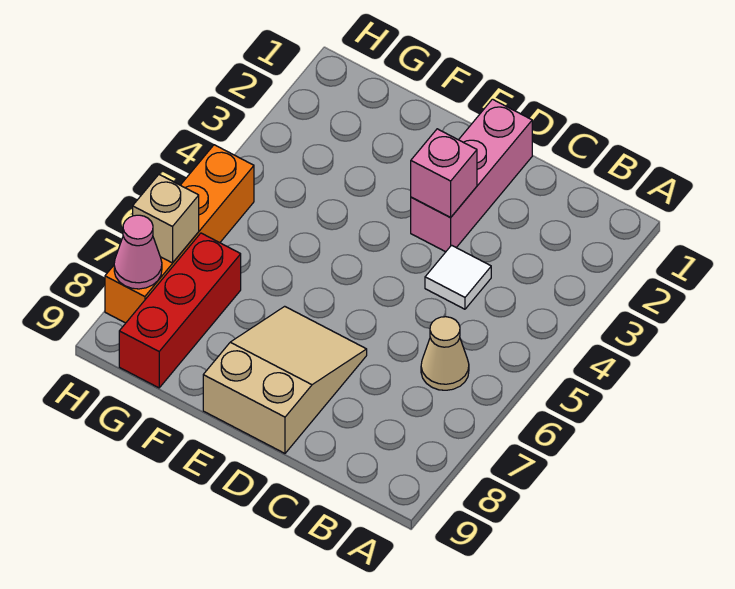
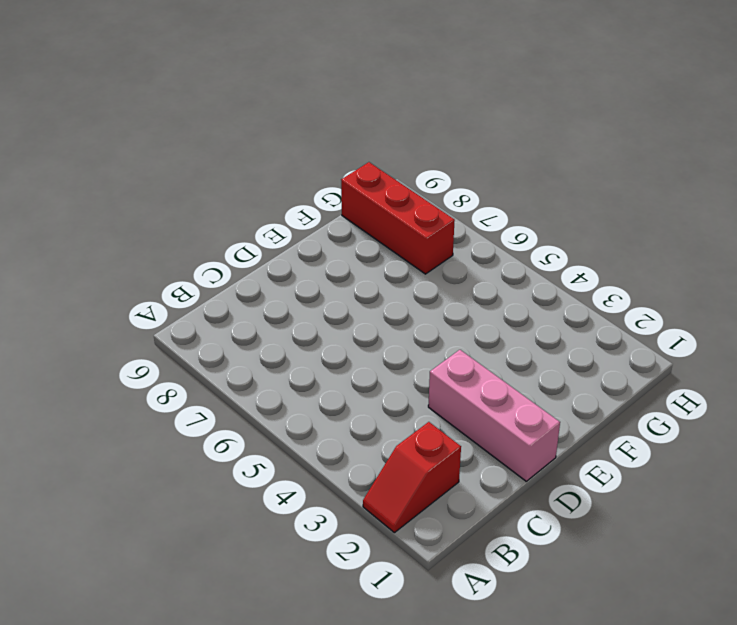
red slope A2:B2 level 1 top B -> none
none -> tan cone B6 level 1
none -> white tile C4 level 1

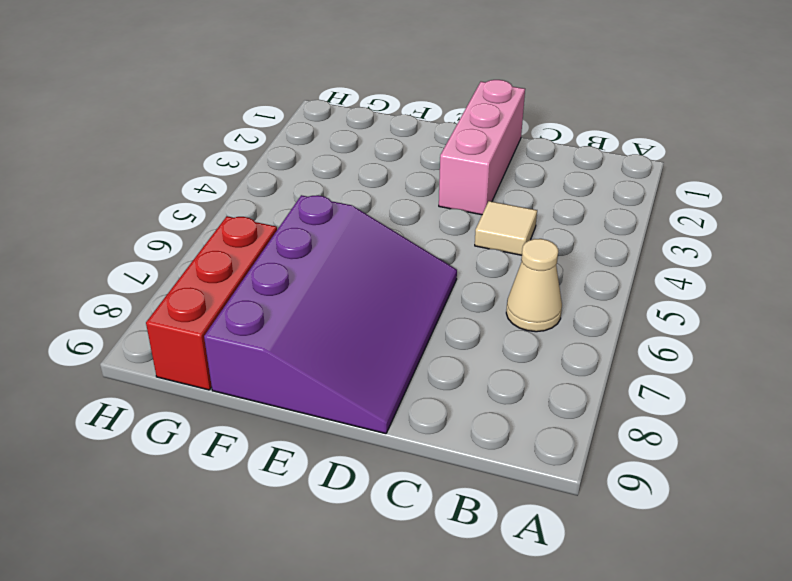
tan tile C4 level 1 -> white tile C4 level 1
purple slope D6:F9 level 1 top F -> tan slope D7:E9 level 1 top 9
none -> orange brick H5:H8 level 1
none -> pink brick D3 level 2

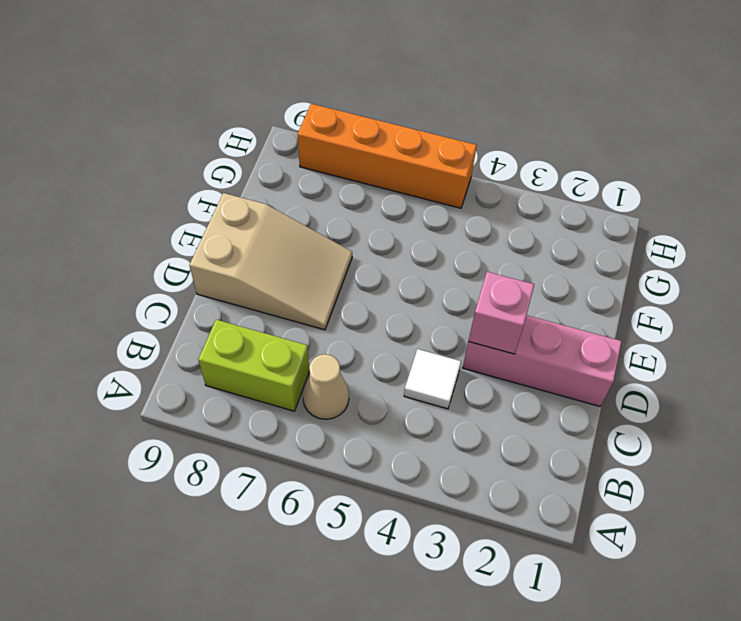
lime brick B7:B8 level 1 -> none
none -> red brick G7:G9 level 1
none -> tan brick H7 level 2

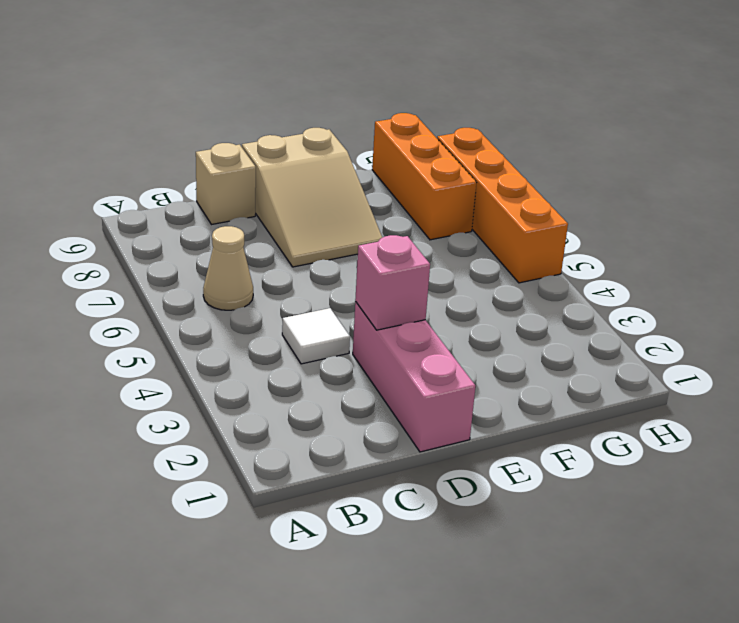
tan brick C9 level 1 -> tan brick H7 level 2
orange brick G7:G9 level 1 -> red brick G7:G9 level 1
none -> pink cone H8 level 2

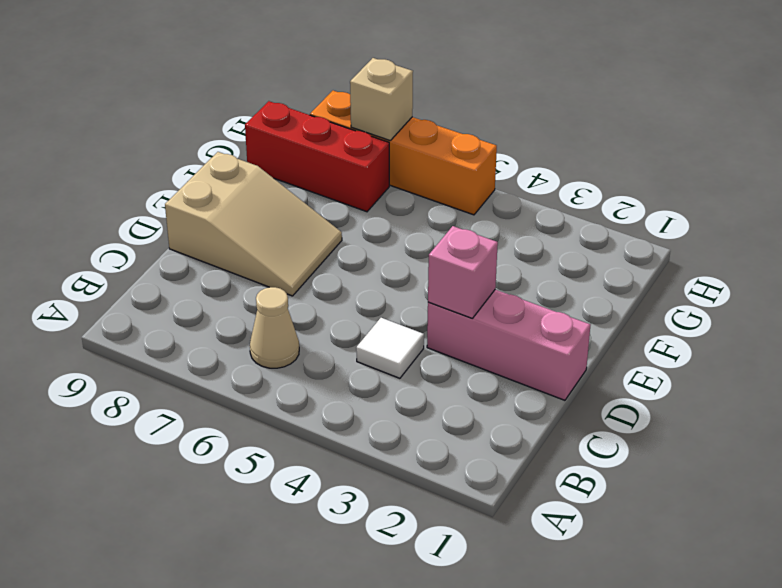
none -> pink cone H8 level 2

